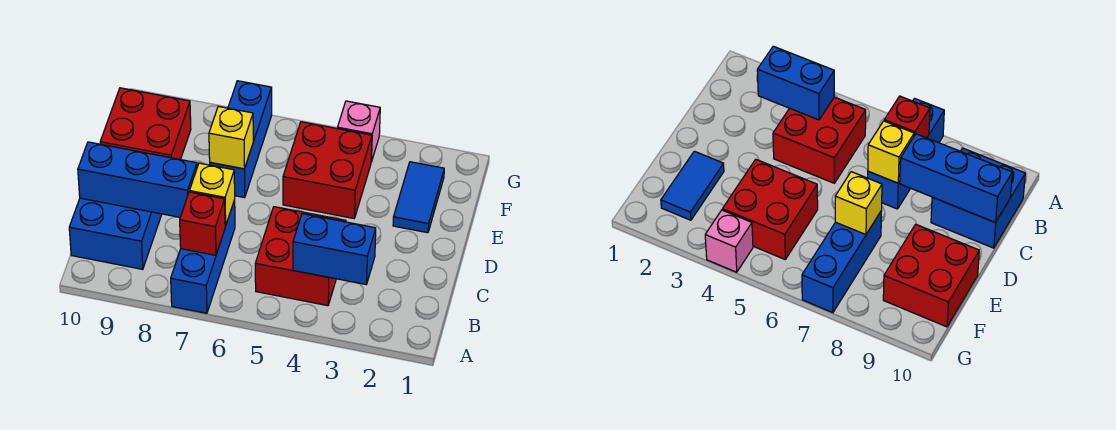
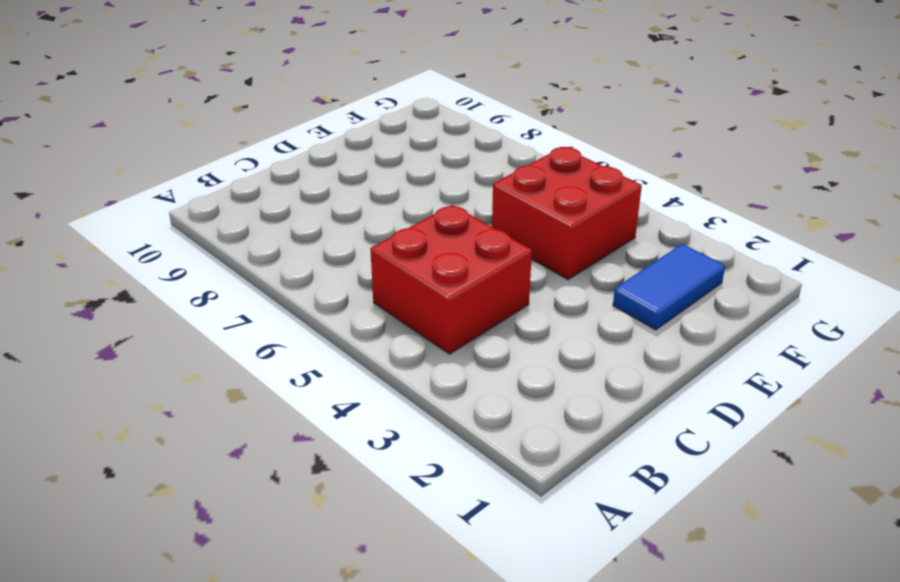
none -> blue brick A7:C7 level 1
none -> blue brick B9:C10 level 1
none -> blue brick E7:G7 level 1

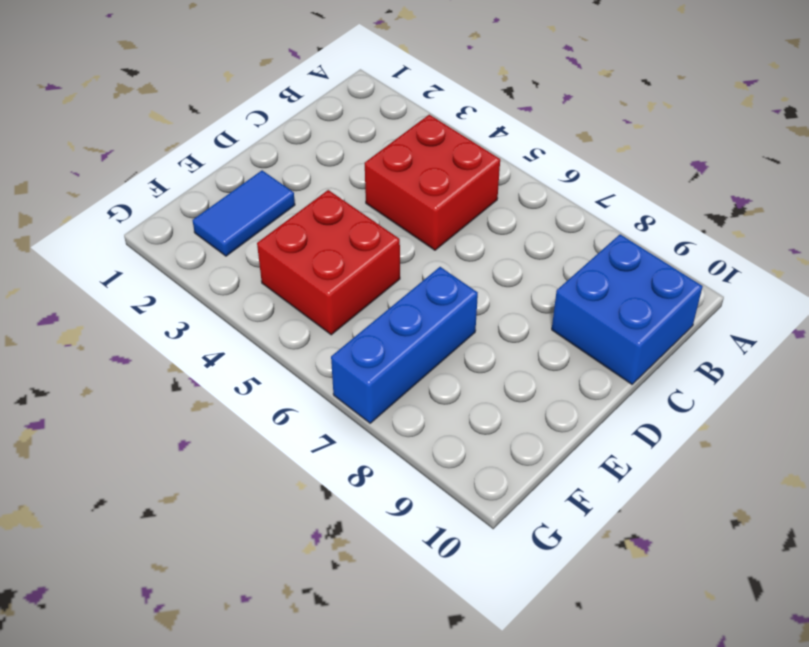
none -> blue brick A7:C7 level 1
none -> red brick E9:F10 level 1
none -> pink brick G4 level 1

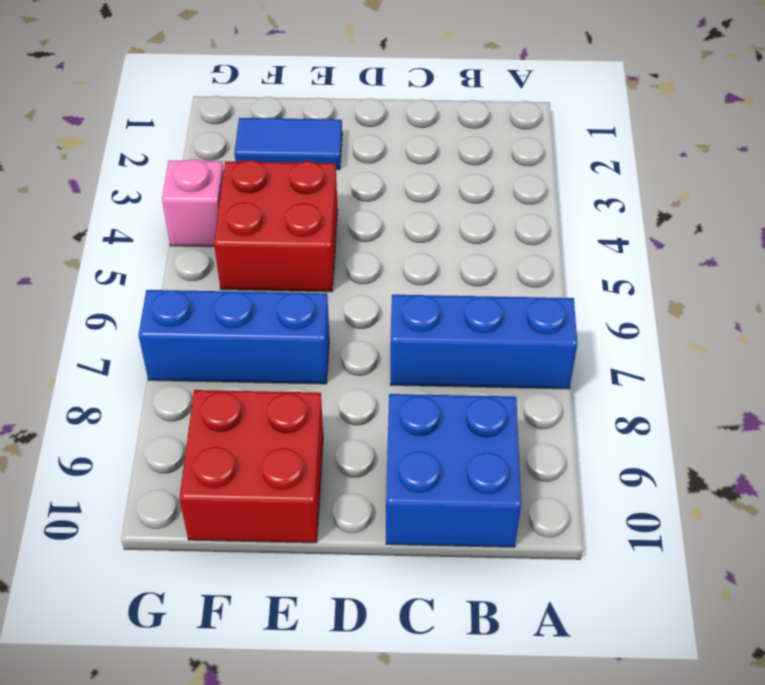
none -> red brick B4:C5 level 1
none -> blue brick B3:B4 level 2
none -> red brick B7 level 2

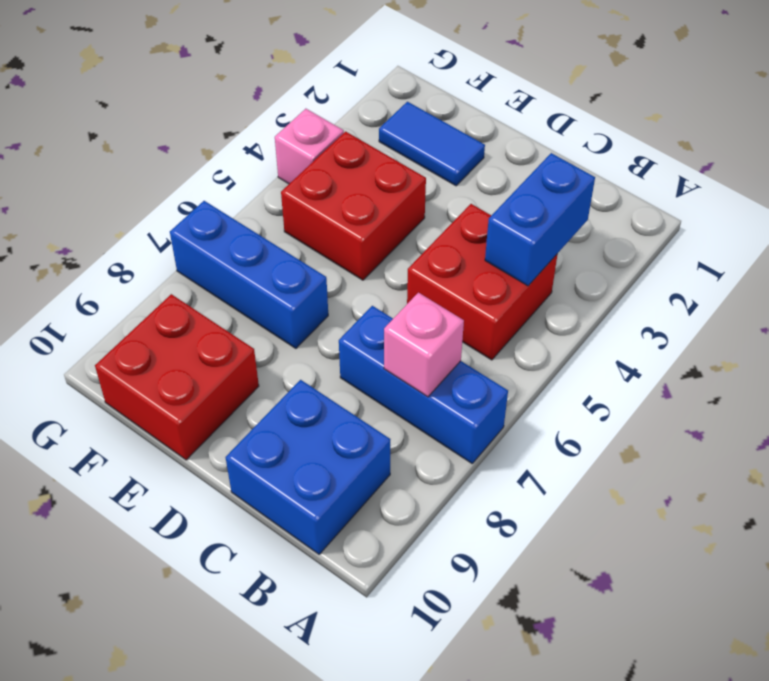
pink brick B7 level 2 -> red brick B7 level 2
none -> yellow brick C7 level 2
none -> blue brick C8:C10 level 2
none -> yellow brick E7 level 2

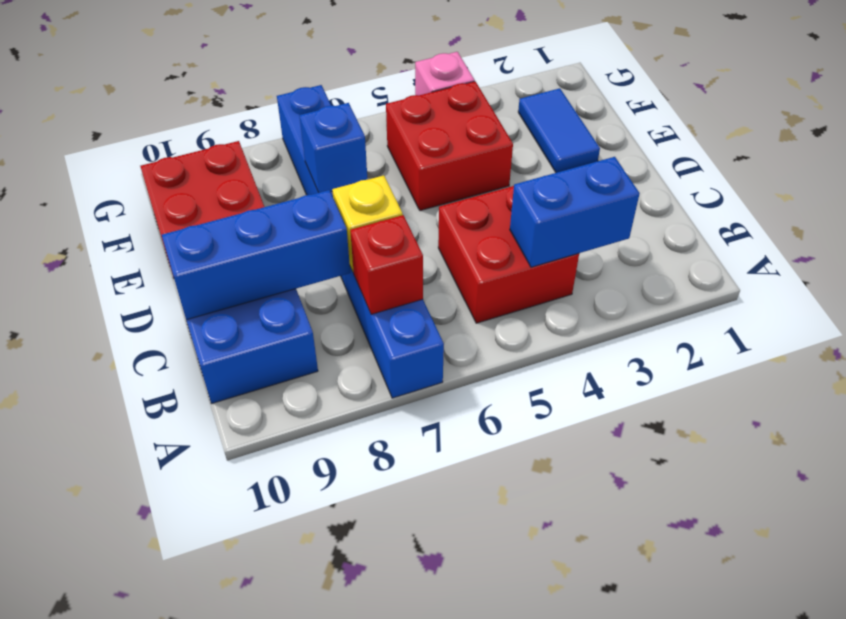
blue brick E7 level 2 -> yellow brick E7 level 2

